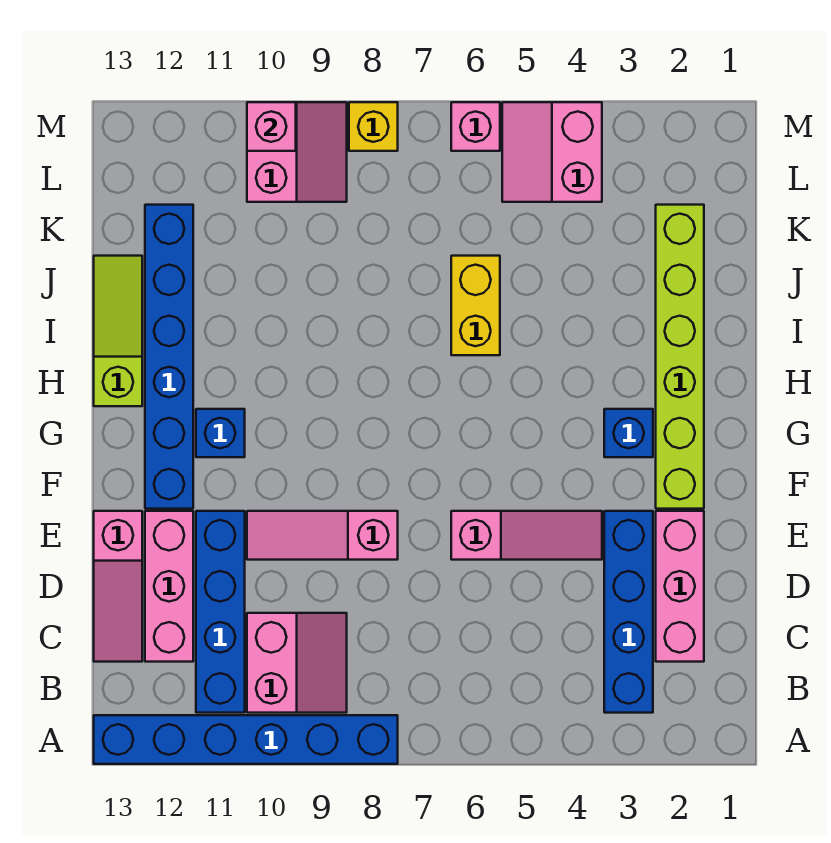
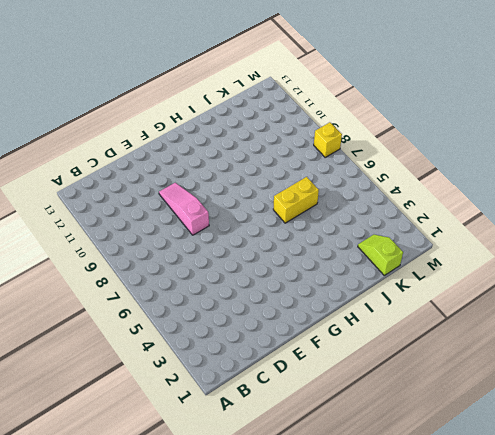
lime slope K1:K2 level 1 top 1 -> lime brick F2:K2 level 1
none -> blue brick A8:A13 level 1
none -> blue brick B3:E3 level 1
none -> pink slope B9:C10 level 1 top 10

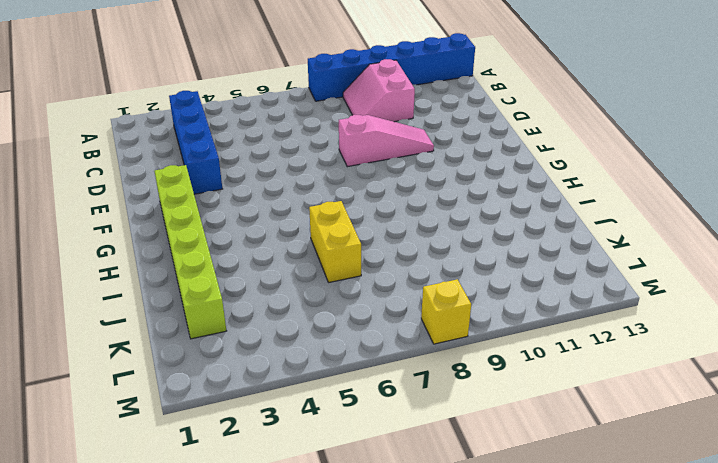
none -> blue brick B11:E11 level 1
none -> pink brick C2:E2 level 1
none -> pink brick C12:E12 level 1

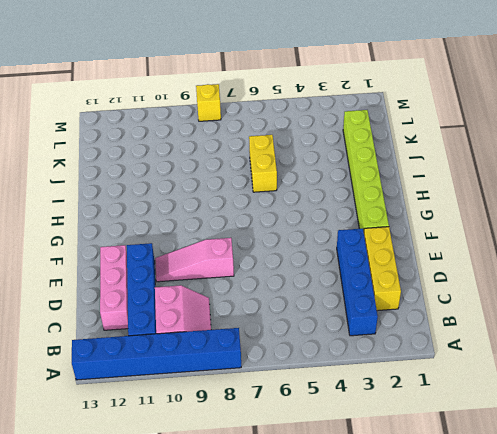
yellow brick C2:E2 level 1 -> pink brick C2:E2 level 1
none -> pink slope C13:E13 level 1 top E
none -> pink slope E4:E6 level 1 top 6
none -> blue brick F12:K12 level 1

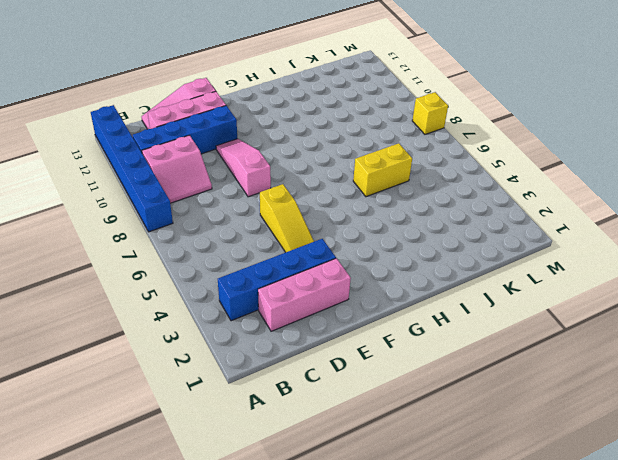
yellow slope E4:E6 level 1 top 6 -> pink slope E4:E6 level 1 top 6
none -> lime brick F2:K2 level 1
none -> blue brick F12:K12 level 1
none -> blue brick G3 level 1

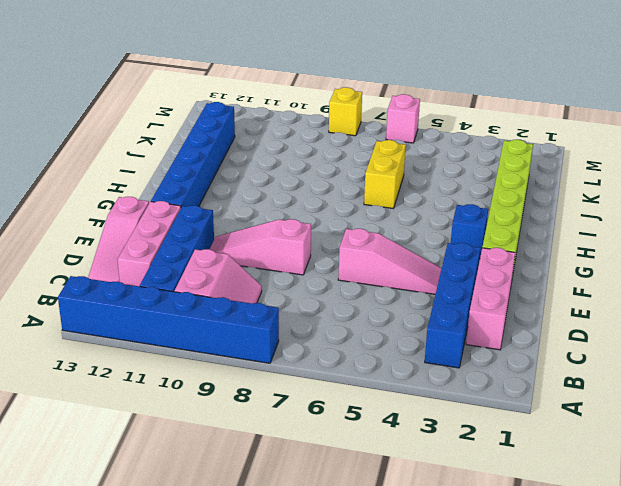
none -> blue brick G11 level 1
none -> lime slope H13:J13 level 1 top H
none -> pink slope L4:M5 level 1 top 4

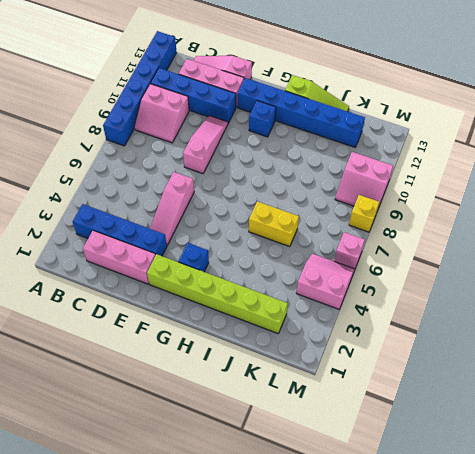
none -> pink brick M10 level 2

